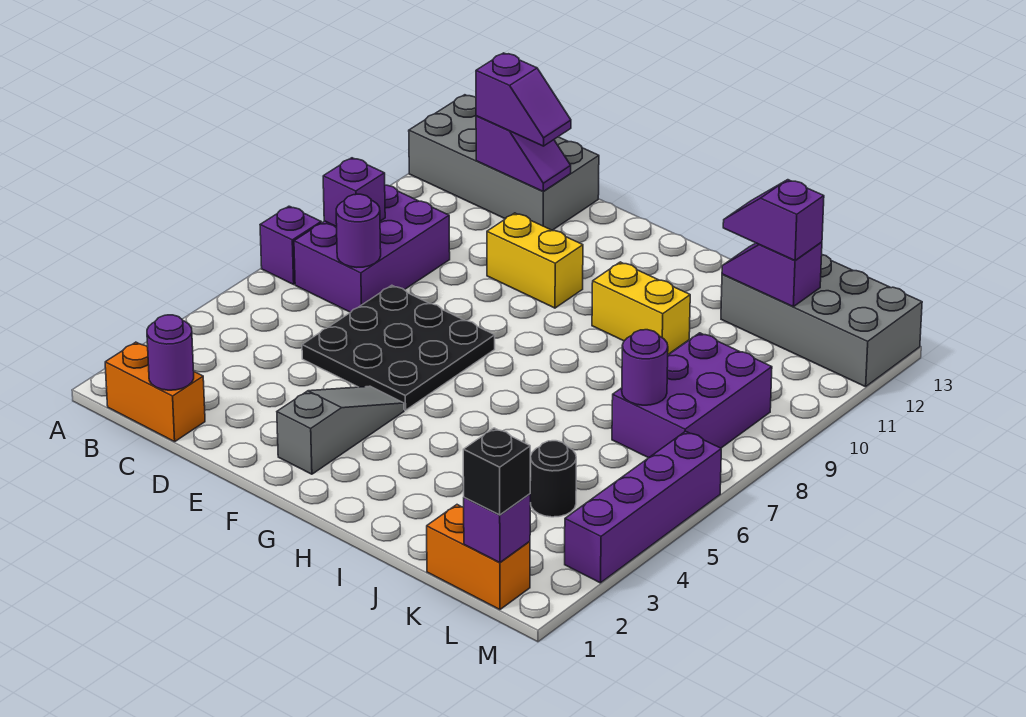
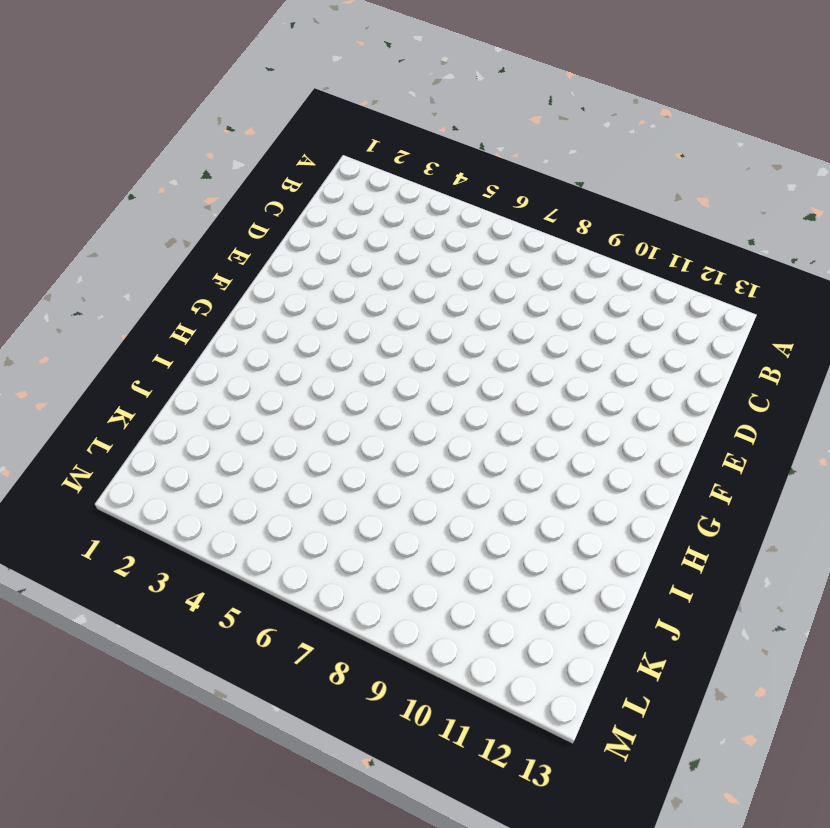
none -> purple brick A7 level 1
none -> grey brick A12:D13 level 1
none -> orange brick B1:C1 level 1

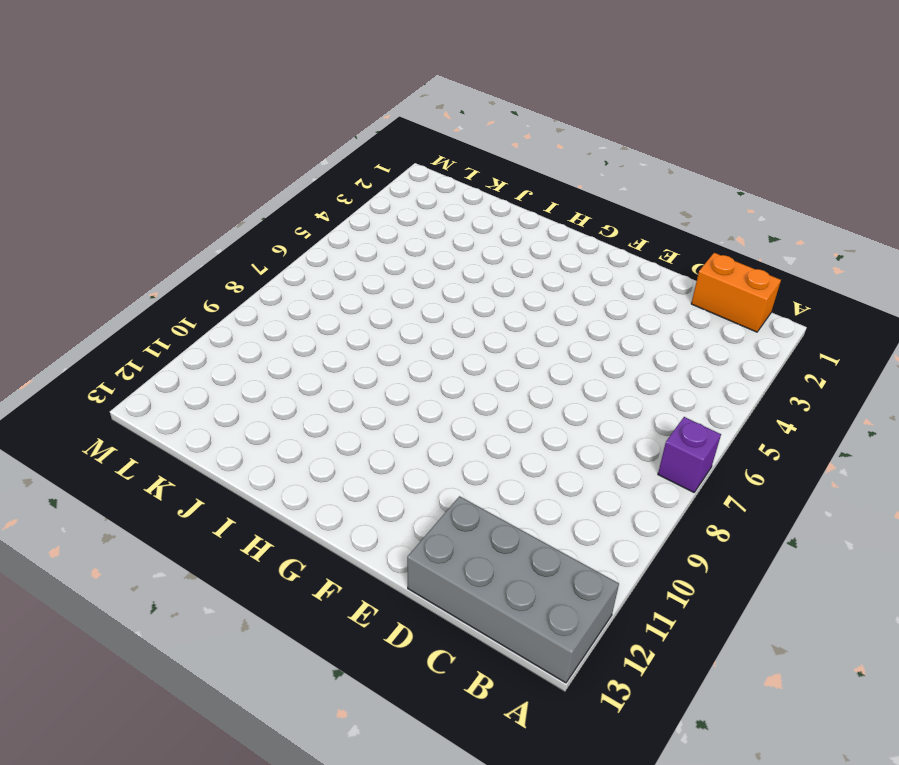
none -> purple brick B7:C9 level 1
none -> black plate D5:F7 level 1
none -> yellow brick E10:F10 level 1

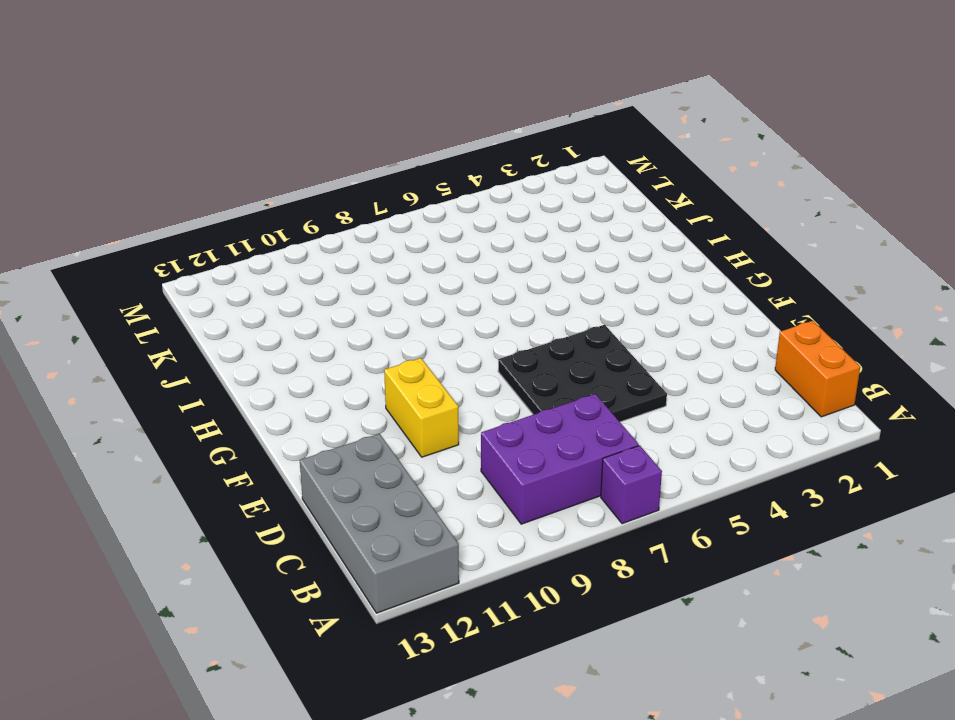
none -> grey slope F2:F4 level 1 top 2
none -> yellow brick H10:I10 level 1
none -> grey brick J12:M13 level 1

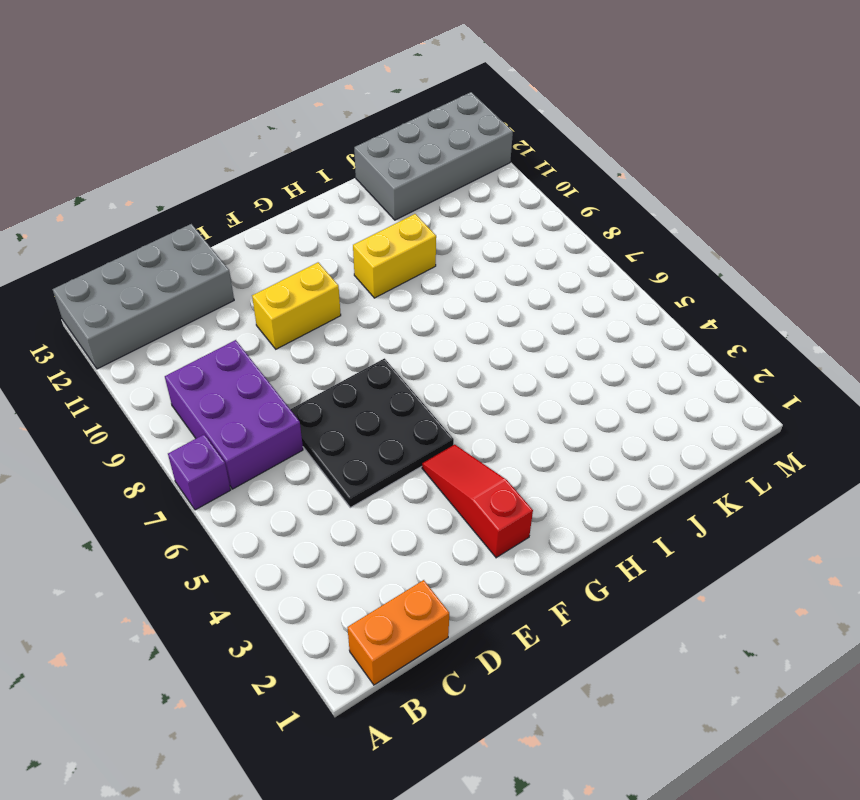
red slope F2:F4 level 1 top 2 -> grey slope F2:F4 level 1 top 2
none -> orange brick K1:L1 level 1
none -> black round brick K4 level 1
none -> purple brick K7:L9 level 1

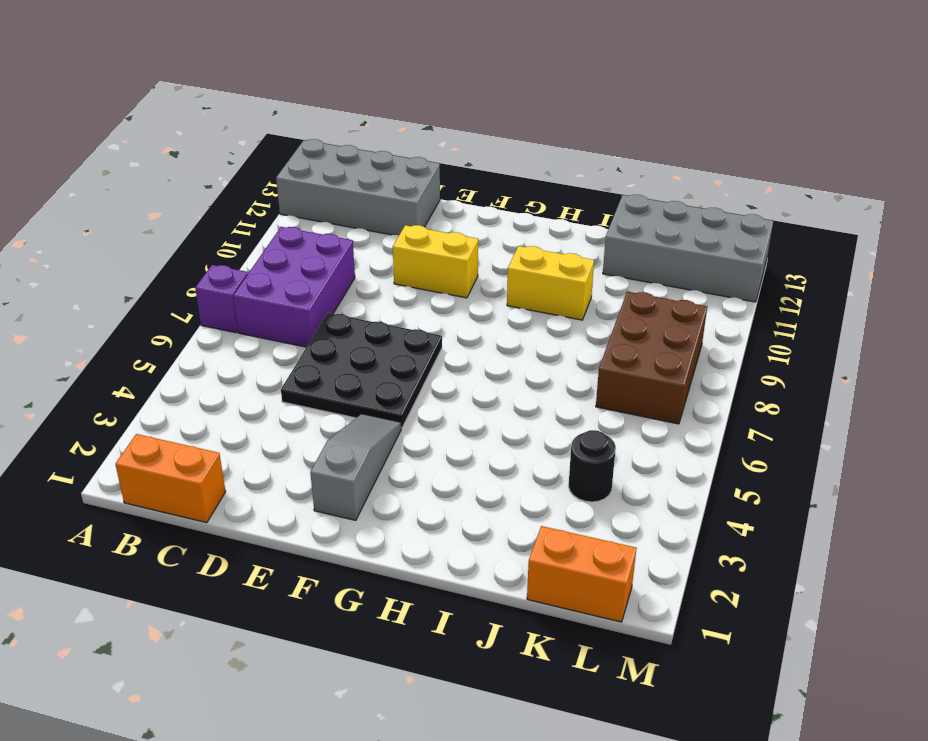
brown brick K7:L9 level 1 -> purple brick K7:L9 level 1
none -> purple brick M3:M6 level 1
none -> purple brick B8 level 2
none -> purple round brick C1 level 2

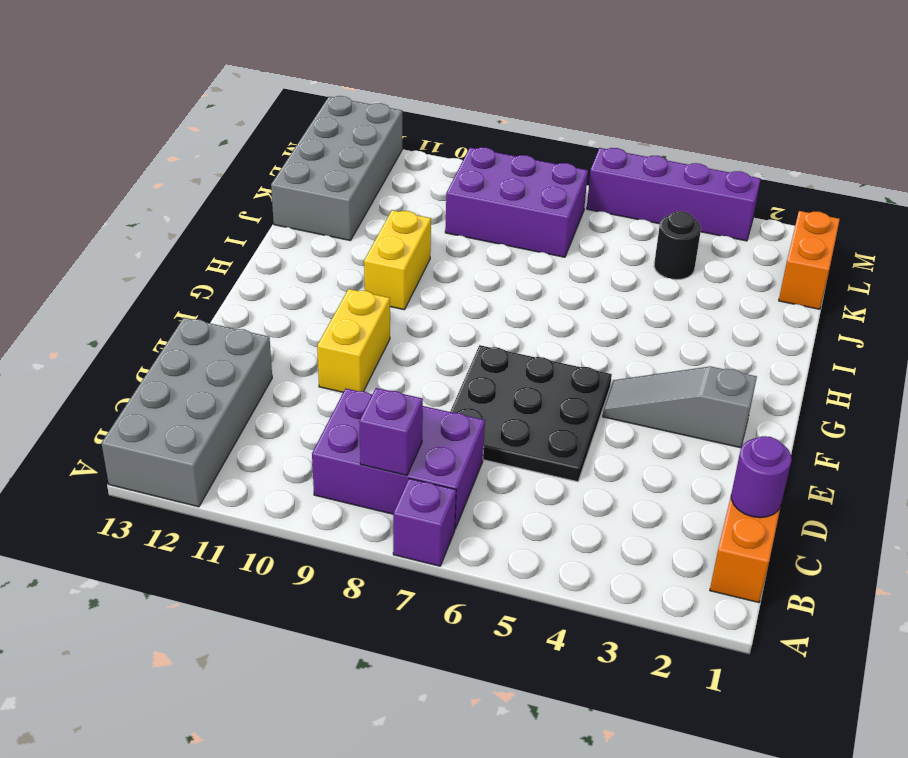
none -> purple round brick C7 level 2
none -> purple slope C12:D12 level 2 top C
none -> purple slope J12:K12 level 2 top K

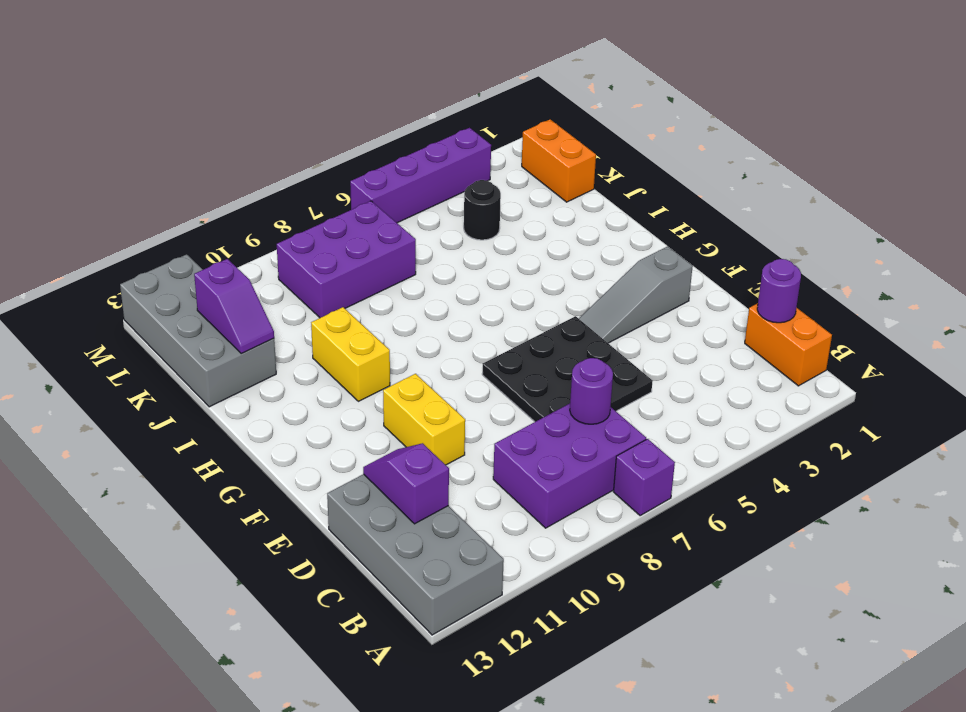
none -> purple brick B8 level 2
none -> purple round brick K7 level 2
none -> purple brick L1 level 2

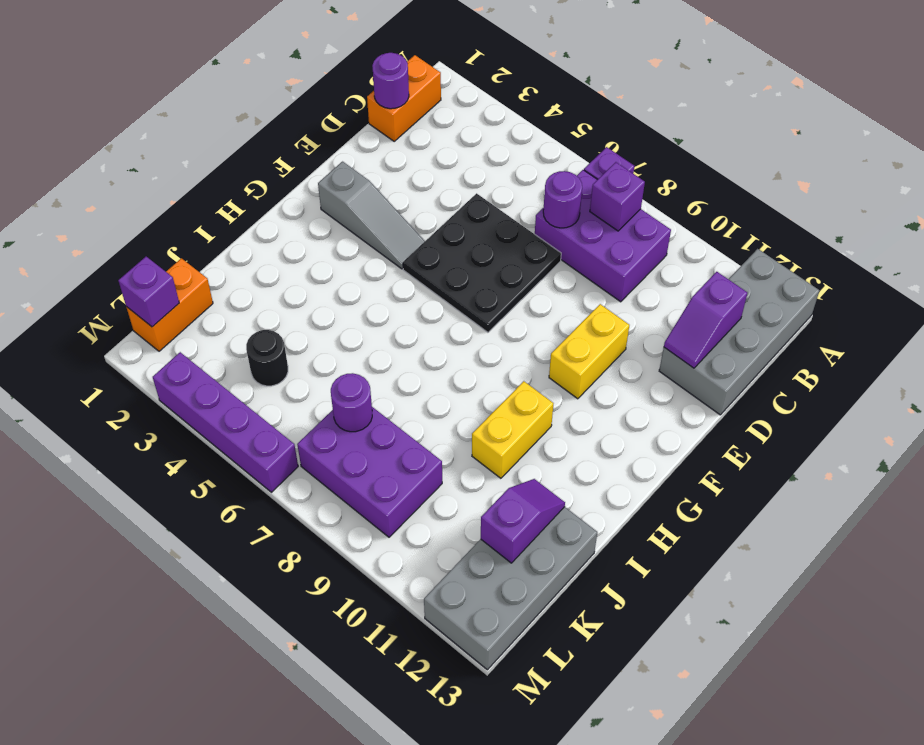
none -> purple slope C12:D12 level 3 top C
none -> purple slope J12:K12 level 3 top K
none -> black brick L1 level 3

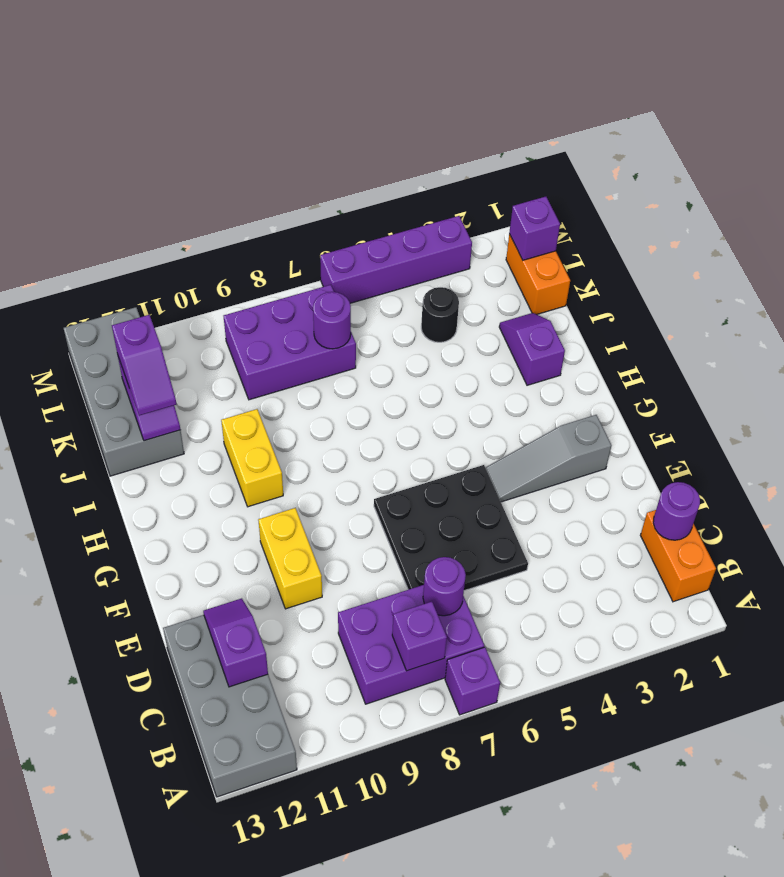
purple slope I2:J2 level 1 top I -> purple slope C12:D12 level 3 top C
none -> black brick L1 level 3

